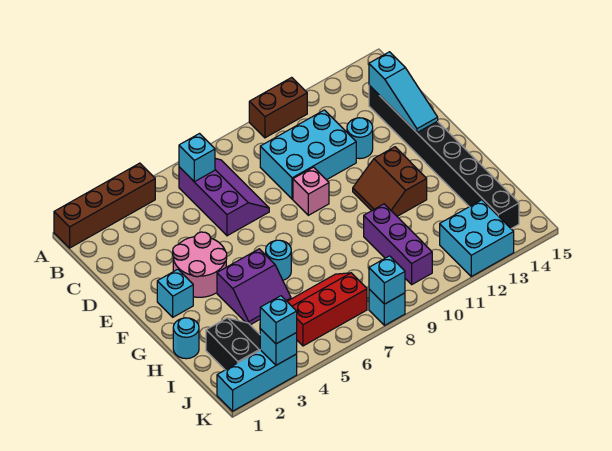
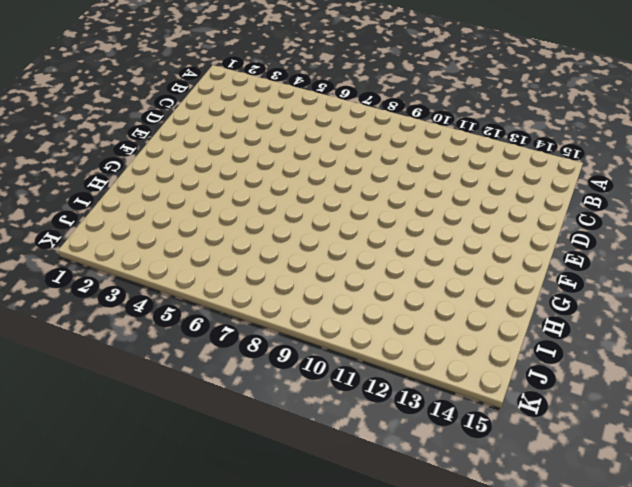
none -> brown brick A1:A4 level 1
none -> brown brick A10:A11 level 1
none -> purple slope B6:D7 level 1 top 6

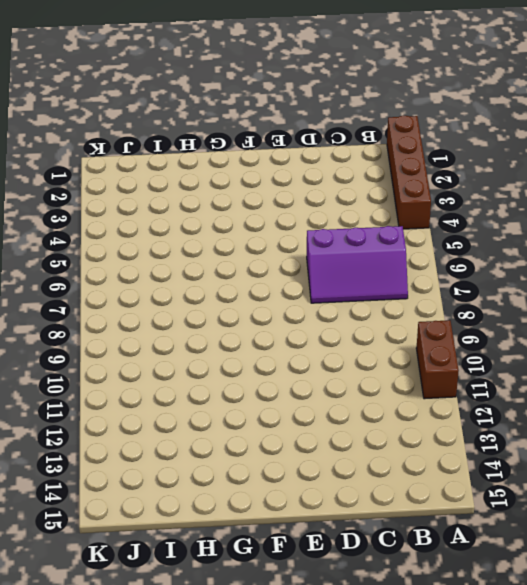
none -> cyan brick C9:D11 level 1
none -> black brick C14:J14 level 1
none -> cyan round brick D12 level 1

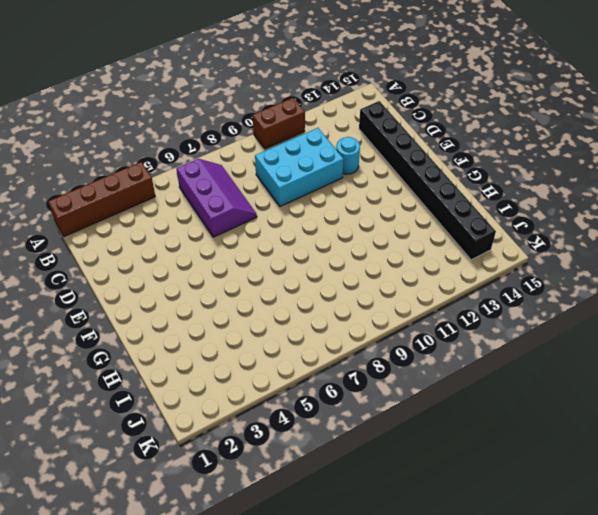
none -> pink round brick E3:F4 level 1
none -> pink brick E9 level 1
none -> cyan brick F2 level 1

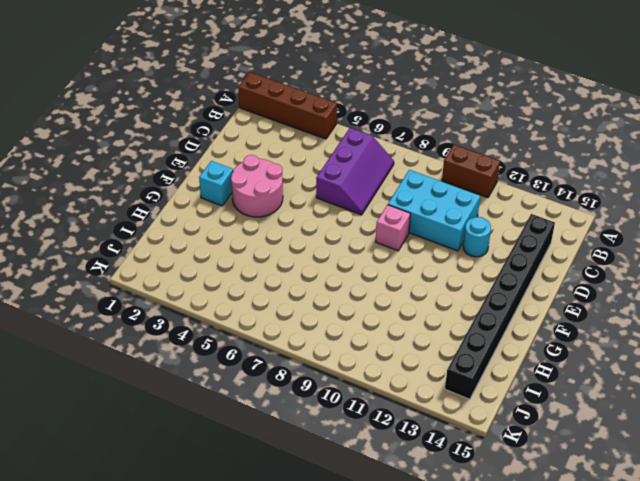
none -> brown slope F11:G12 level 1 top 12
none -> purple slope G4:H5 level 1 top G
none -> cyan round brick G6 level 1

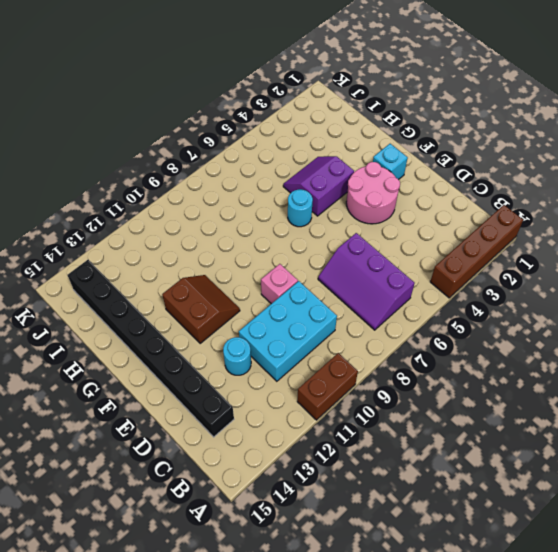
none -> cyan round brick H1 level 1
none -> purple brick H10:J10 level 1
none -> black slope I2:J3 level 1 top 2

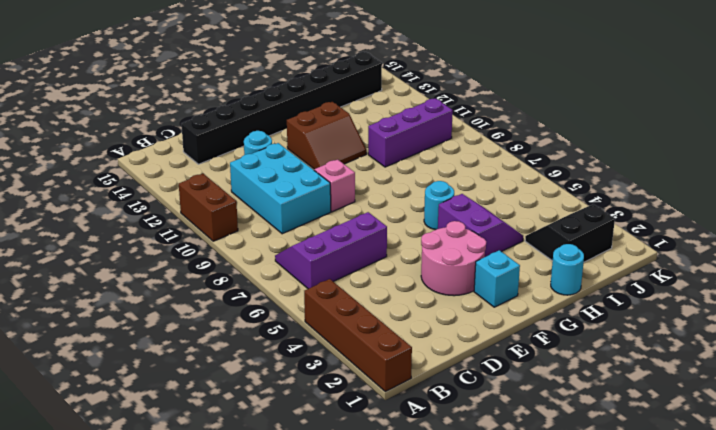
none -> red slope I5:J7 level 1 top J
none -> cyan brick J12:K13 level 1
none -> cyan brick K1:K3 level 1

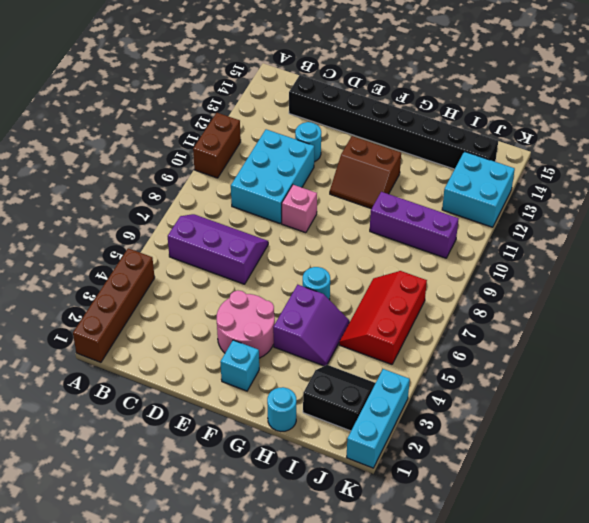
none -> cyan brick K8 level 1
none -> cyan brick B6 level 2
none -> cyan slope C14:E14 level 2 top C

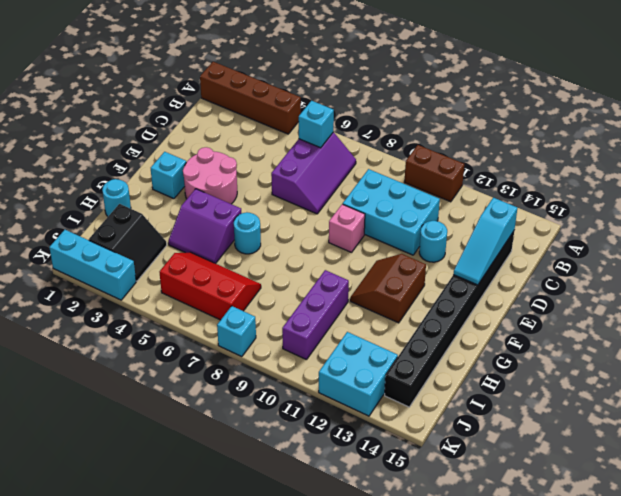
none -> cyan brick K3 level 2
none -> cyan brick K8 level 2
none -> cyan brick K3 level 3

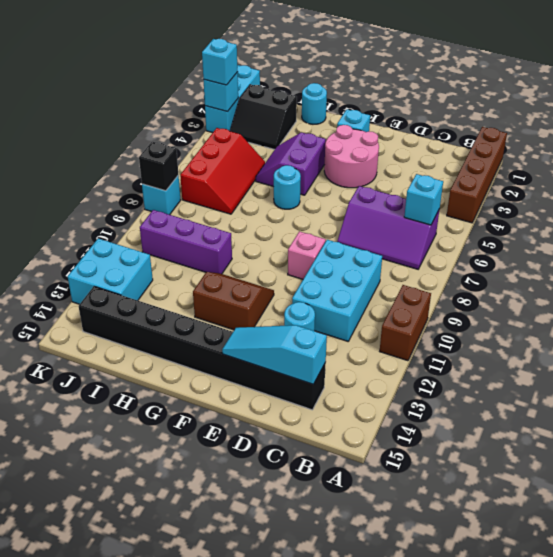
black brick K8 level 2 -> cyan brick K8 level 2

